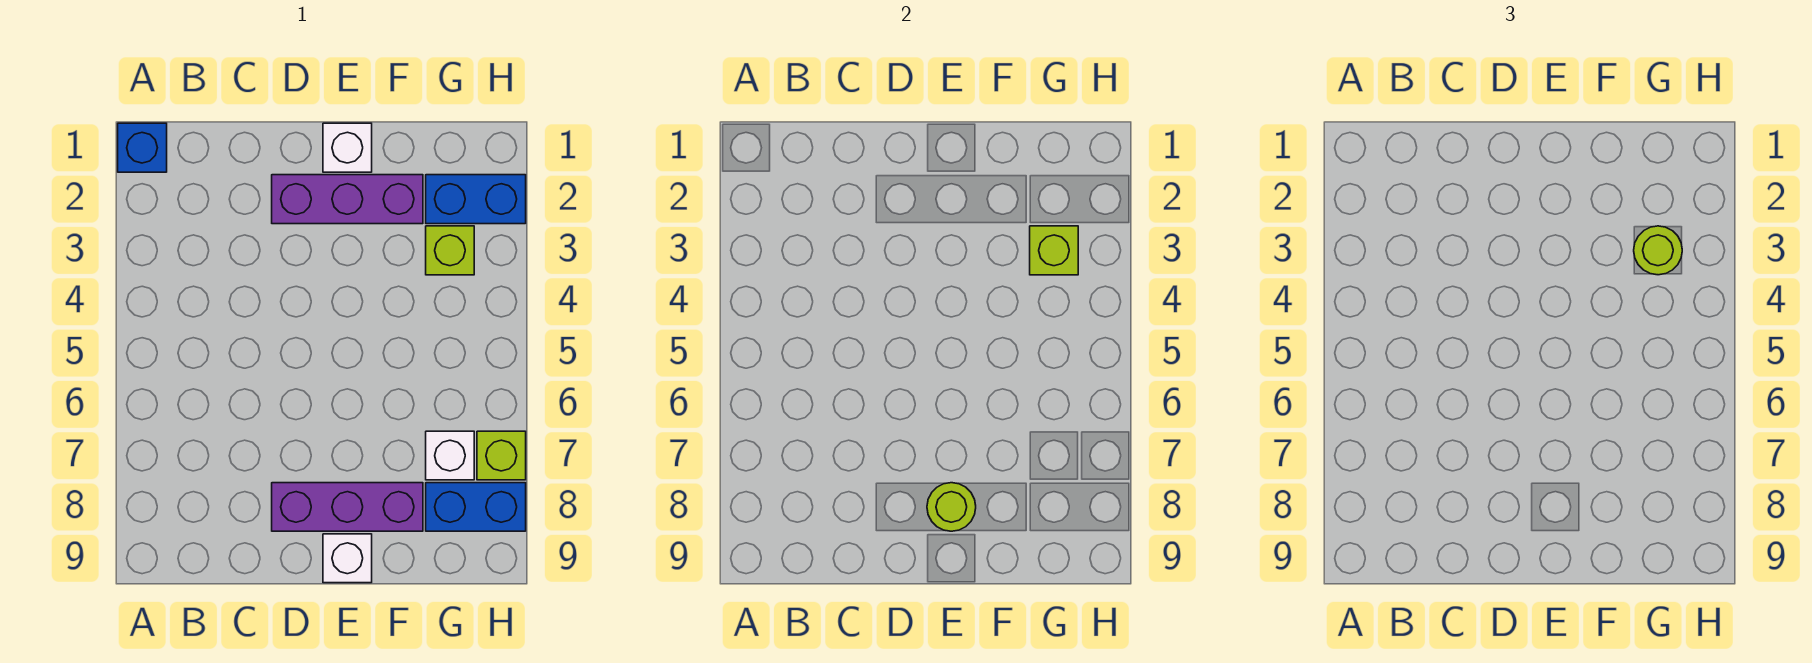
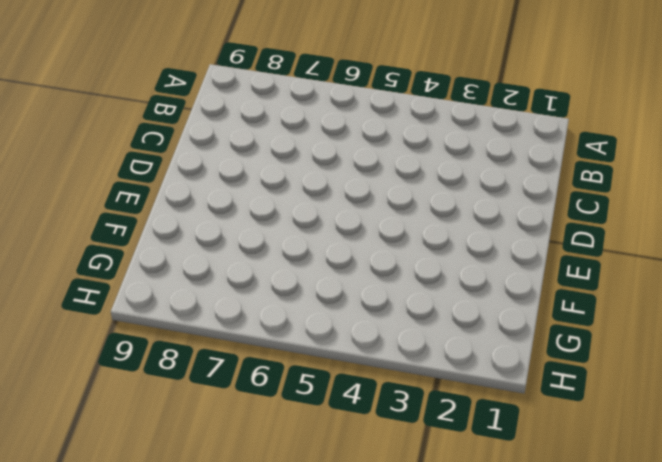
none -> blue brick A1 level 1
none -> purple brick D2:F2 level 1
none -> purple brick D8:F8 level 1

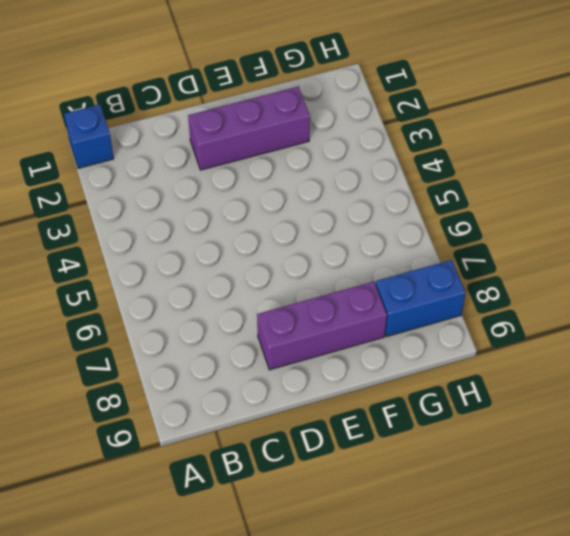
none -> white brick E1 level 1
none -> white brick E9 level 1
none -> blue brick G2:H2 level 1

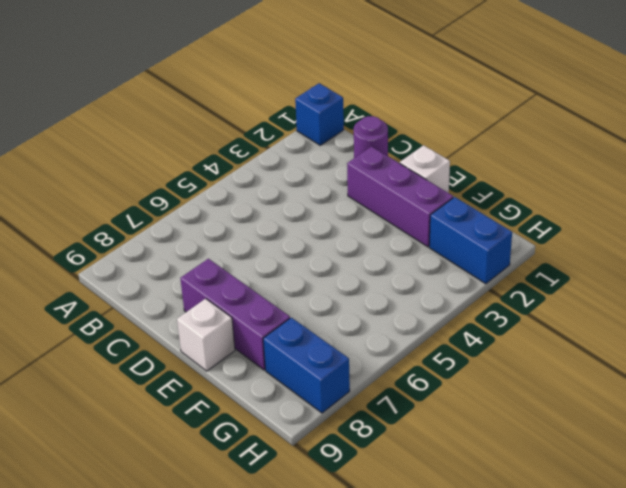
purple round brick C1 level 1 -> none
none -> lime brick G3 level 1
none -> white brick G7 level 1
none -> lime brick H7 level 1

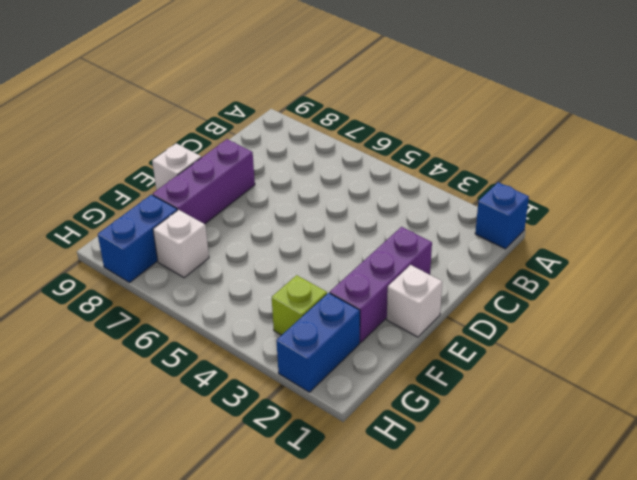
none -> lime brick H7 level 1
none -> lime round brick E8 level 2
none -> lime brick G3 level 2

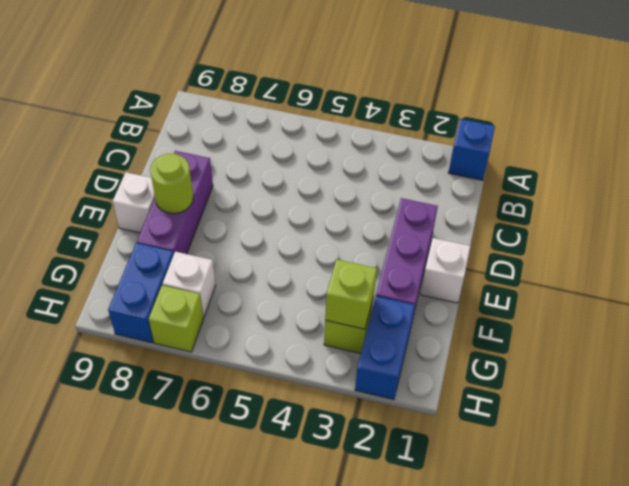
none -> lime round brick G3 level 3

